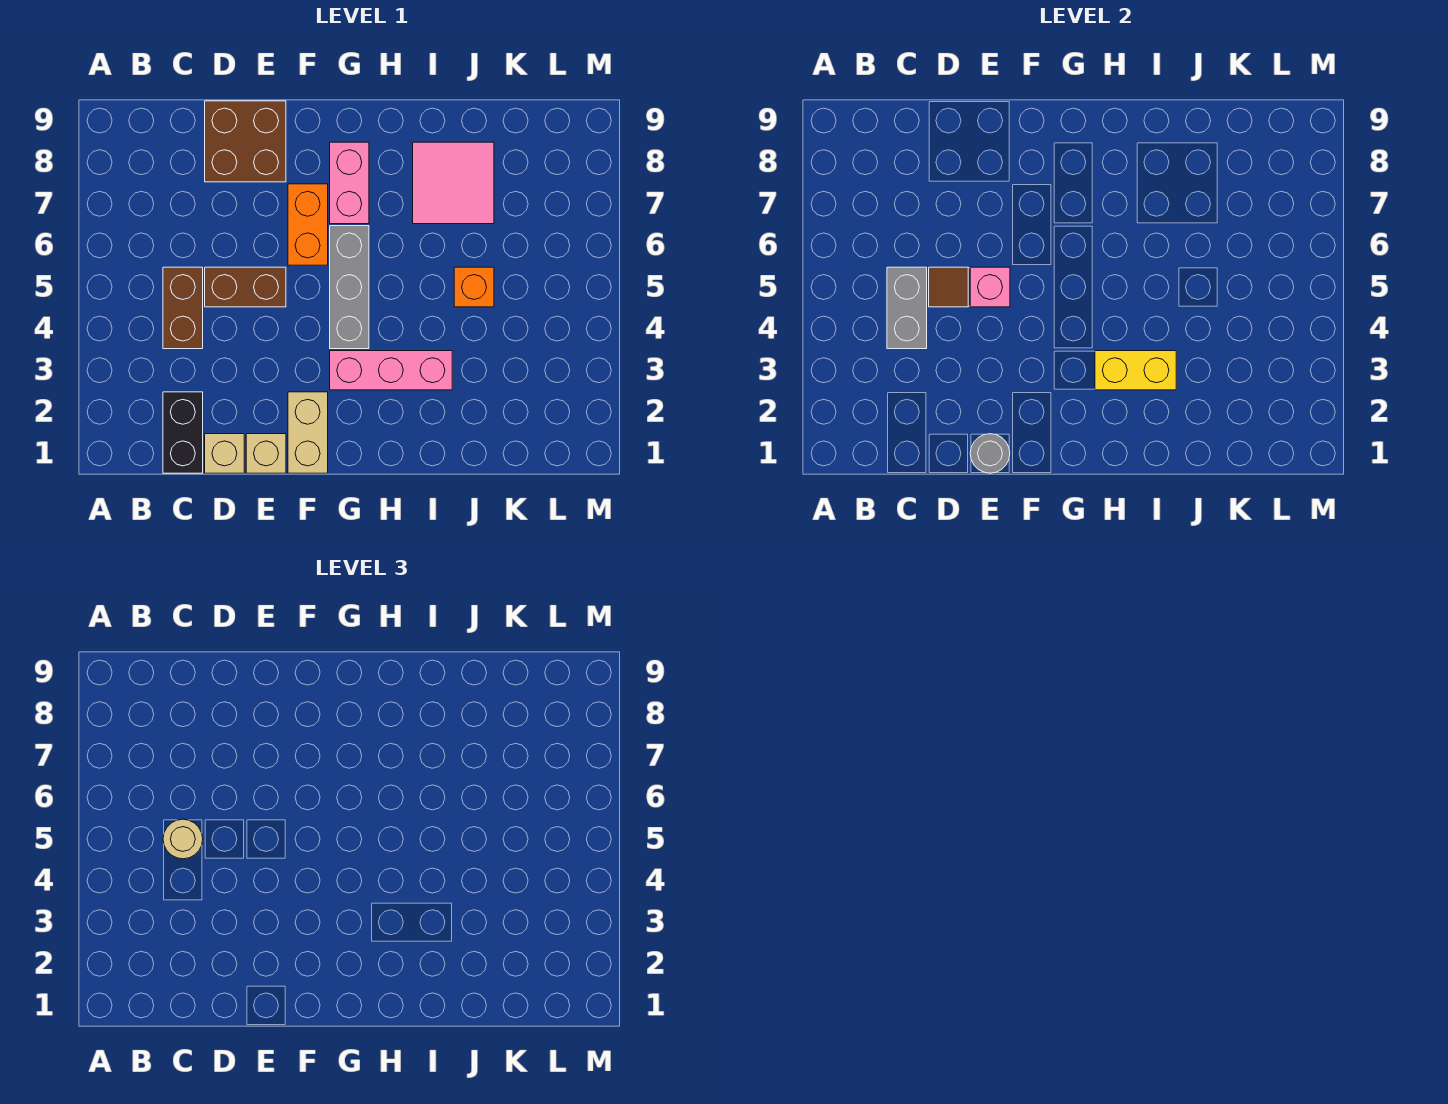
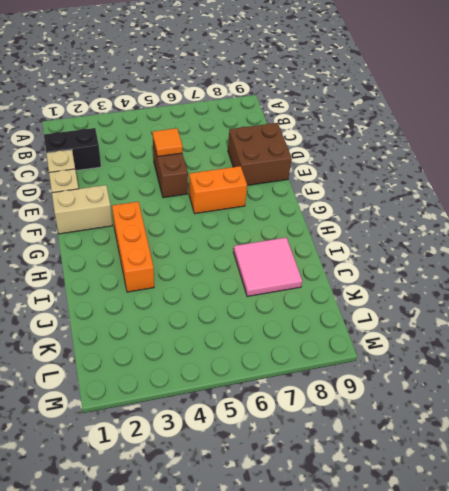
orange tile D5 level 2 -> brown tile D5 level 2
orange brick G3:I3 level 1 -> pink brick G3:I3 level 1
none -> brown brick C4:C5 level 1
none -> grey brick G4:G6 level 1
none -> pink brick G7:G8 level 1

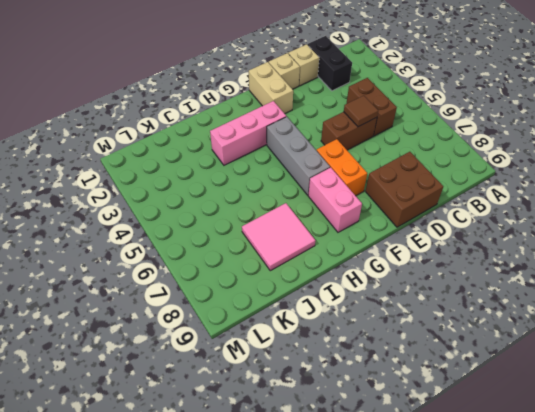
none -> orange brick J5 level 1
none -> grey brick C4:C5 level 2
none -> grey round brick E1 level 2

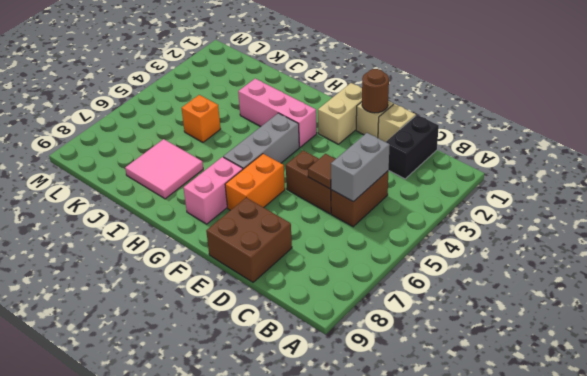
brown round brick E1 level 2 -> grey round brick E1 level 2
none -> pink brick E5 level 2
none -> yellow brick H3:I3 level 2
none -> tan round brick C5 level 3

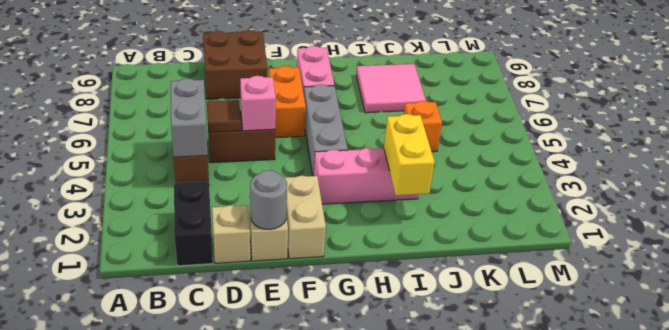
yellow brick I2:I3 level 2 -> yellow brick H3:I3 level 2
none -> tan round brick C5 level 3

